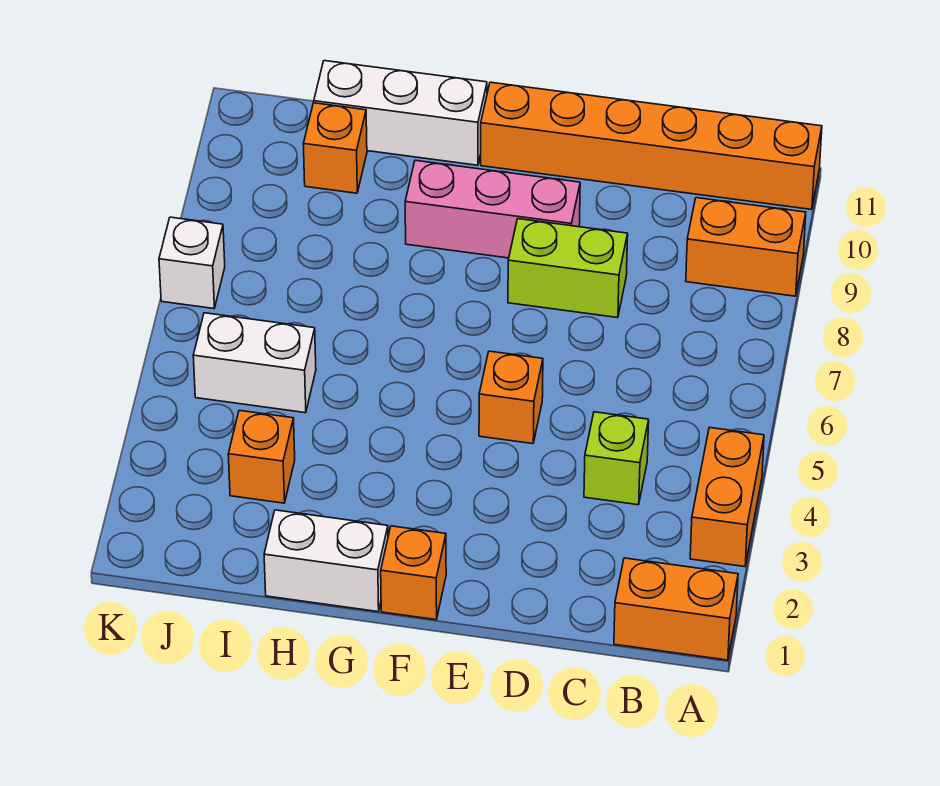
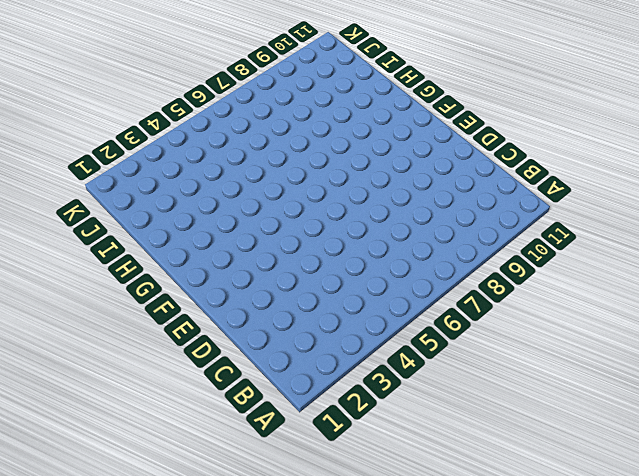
none -> orange brick A1:B1 level 1
none -> orange brick A3:A4 level 1
none -> orange brick A9:B9 level 1

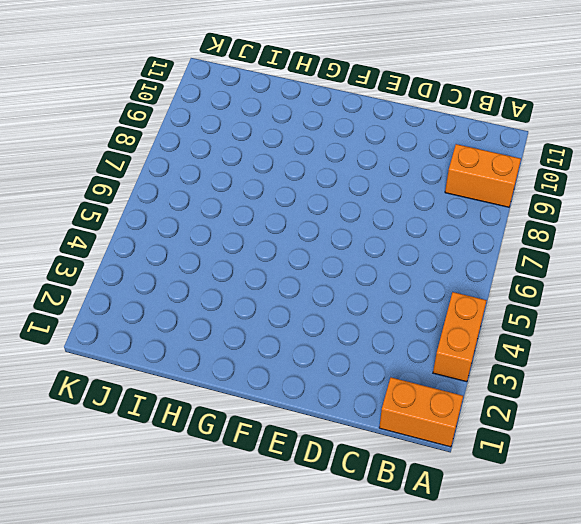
none -> orange brick A11:F11 level 1
none -> lime brick C4 level 1
none -> lime brick D8:E8 level 1

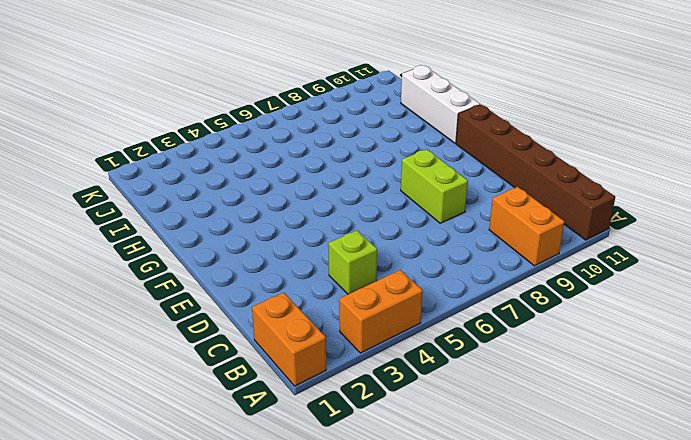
brown brick A11:F11 level 1 -> orange brick A11:F11 level 1
none -> orange brick E5 level 1
none -> pink brick E9:G9 level 1
none -> orange brick F1 level 1

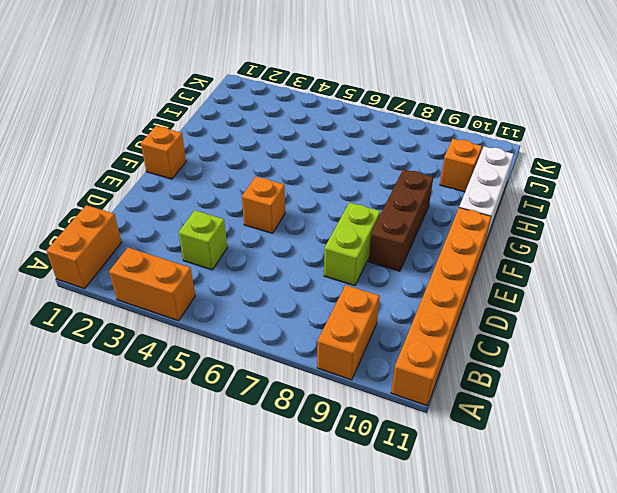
brown brick E9:G9 level 1 -> pink brick E9:G9 level 1
none -> white brick G1:H1 level 1
none -> orange brick I3 level 1
none -> white brick I5:J5 level 1

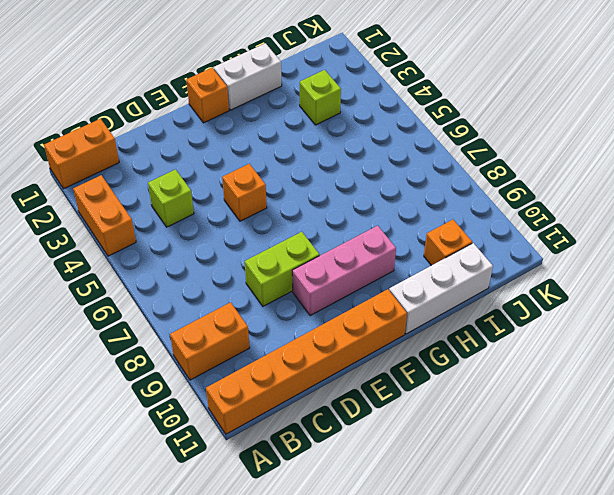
lime brick I3 level 1 -> orange brick I3 level 1
none -> white brick I5:J5 level 1
none -> white brick K7 level 1

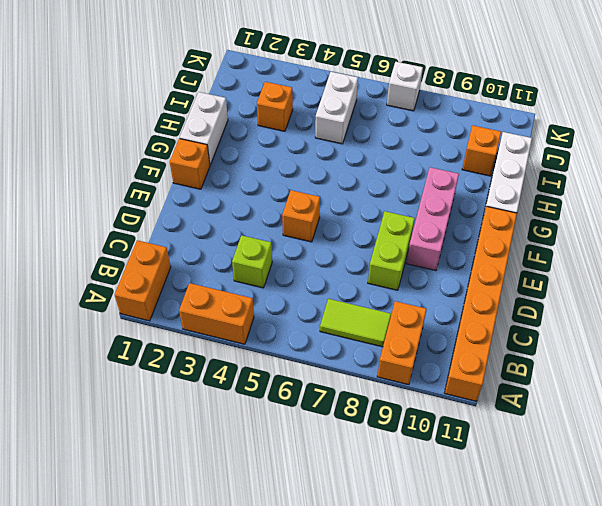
lime tile B7:B8 level 1 -> none

